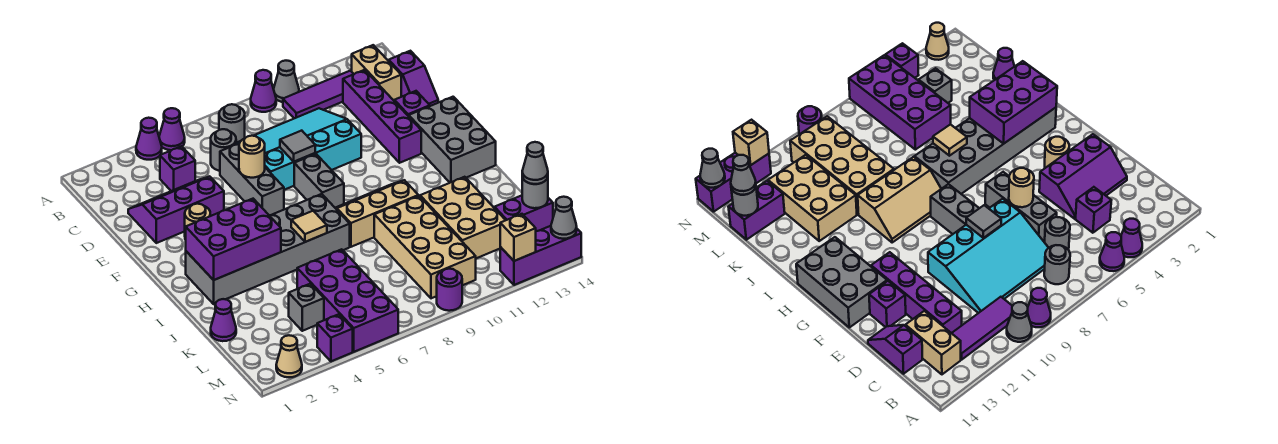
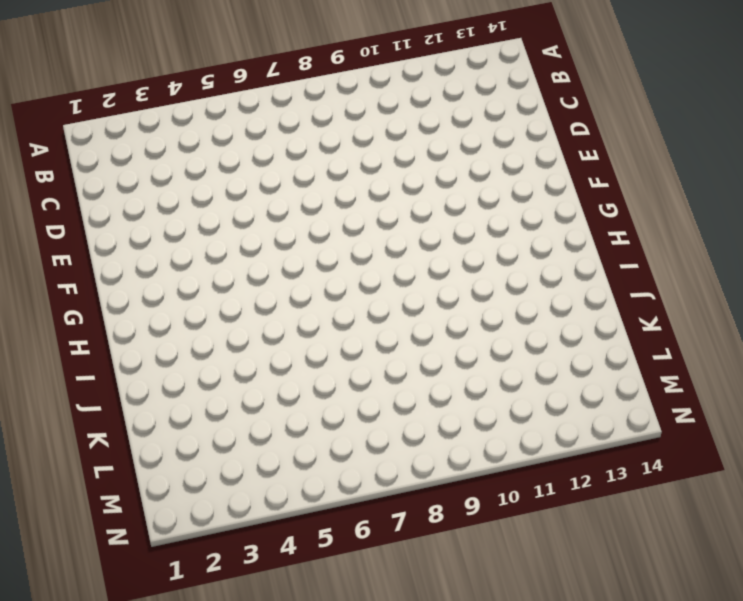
none -> purple cone A4 level 1
none -> purple cone A5 level 1
none -> purple cone A9 level 1
none -> grey cone A10 level 1

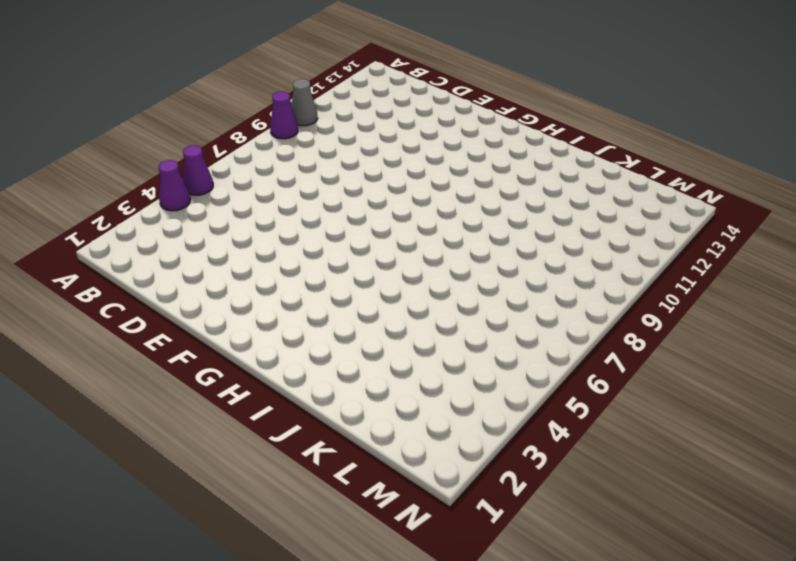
none -> grey round brick B7 level 1
none -> purple tile B10:B12 level 1
none -> tan brick B13:C13 level 1
none -> purple brick C4 level 1

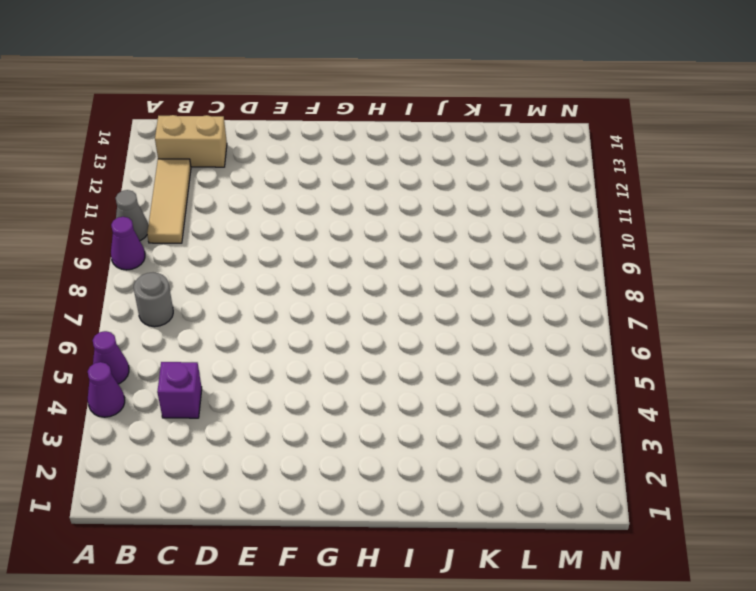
tan tile B10:B12 level 1 -> purple tile B10:B12 level 1
none -> grey round brick C6 level 1
none -> cyan slope C7:E10 level 1 top E
none -> purple brick C12:F12 level 1
none -> purple slope C14:D14 level 1 top C

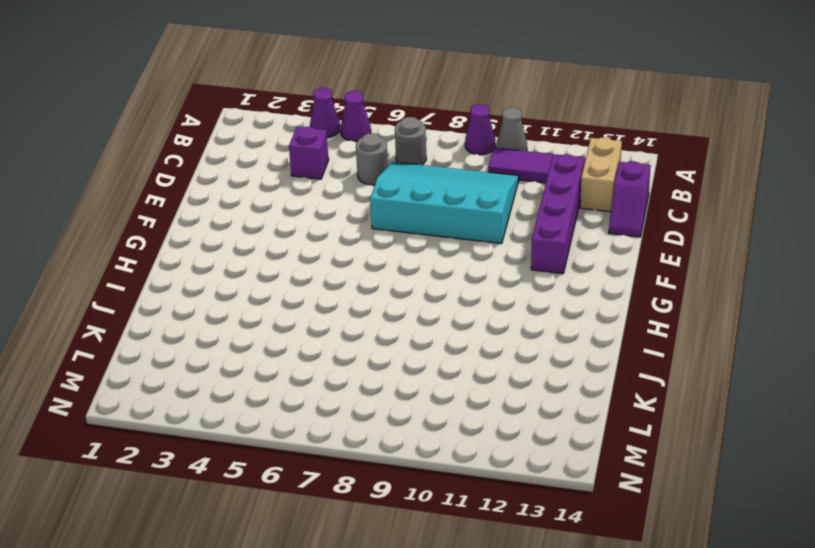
none -> purple slope D2:E4 level 1 top E
none -> grey brick D6:F6 level 1
none -> purple brick E13 level 1
none -> tan round brick F3 level 1

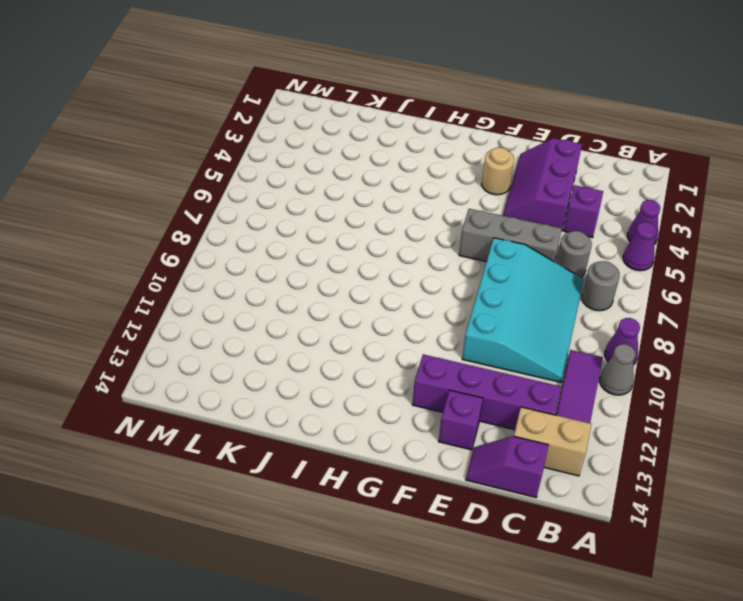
purple slope D2:E4 level 1 top D -> purple slope D2:E4 level 1 top E
none -> grey brick F8:G8 level 1
none -> grey brick F13:H14 level 1
none -> grey brick H2:I7 level 1
none -> tan slope H8:I10 level 1 top I

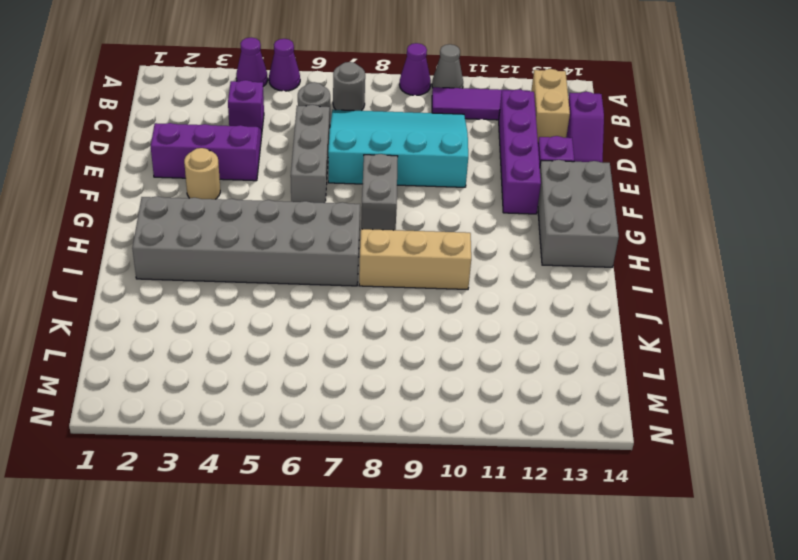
none -> tan brick J9:M10 level 1
none -> tan brick J11:L12 level 1
none -> purple cone K1 level 1
none -> purple brick K5:N6 level 1

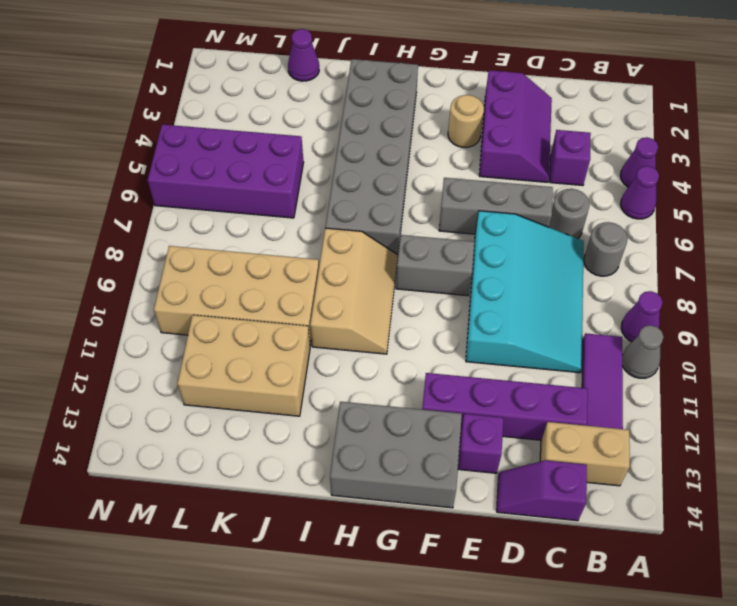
none -> grey brick L4 level 1
none -> purple brick L13:L14 level 1
none -> tan cone N2 level 1
none -> purple brick N4 level 1

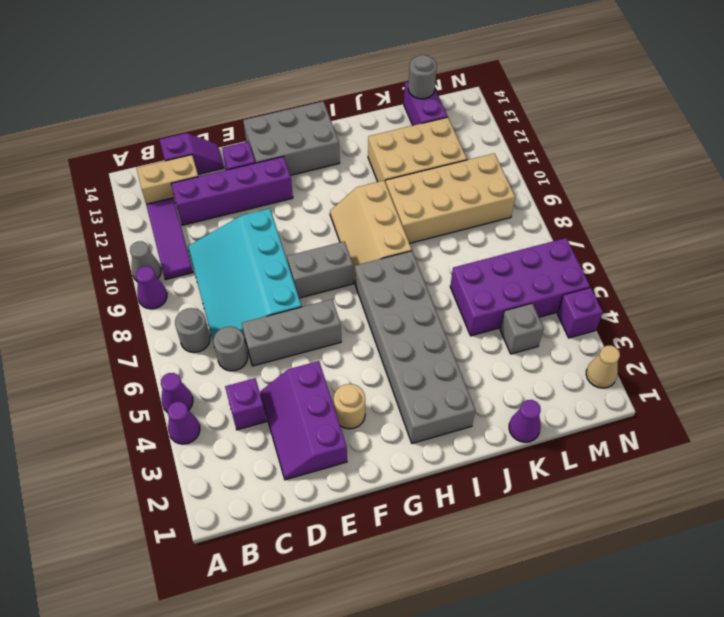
none -> purple round brick N9 level 1
none -> purple brick N12:N14 level 1
none -> tan round brick E6 level 2
none -> grey tile E8 level 2

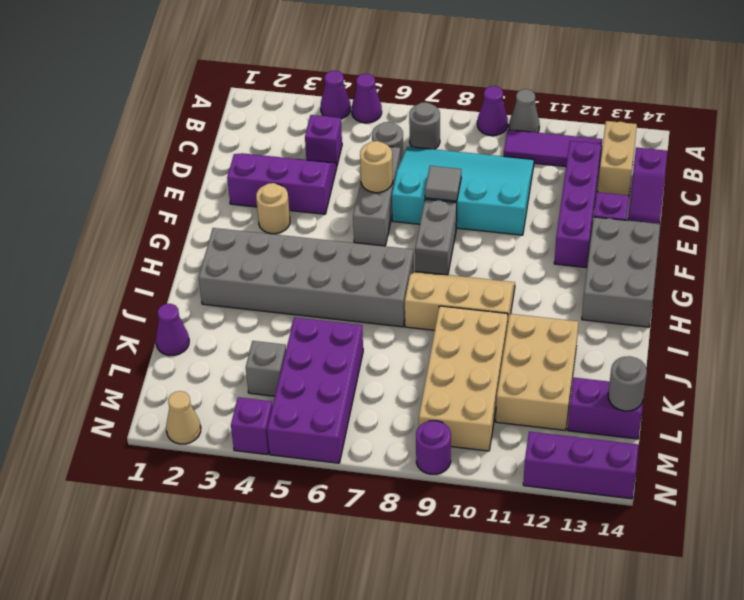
none -> purple brick H2:I4 level 2
none -> tan tile I6 level 2
none -> tan brick N12 level 2
none -> grey cone N14 level 2

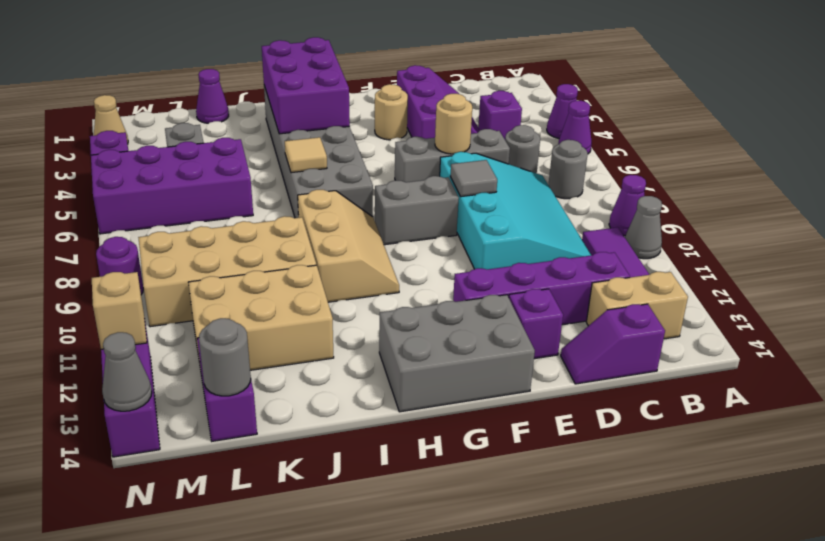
none -> grey cone L14 level 3

